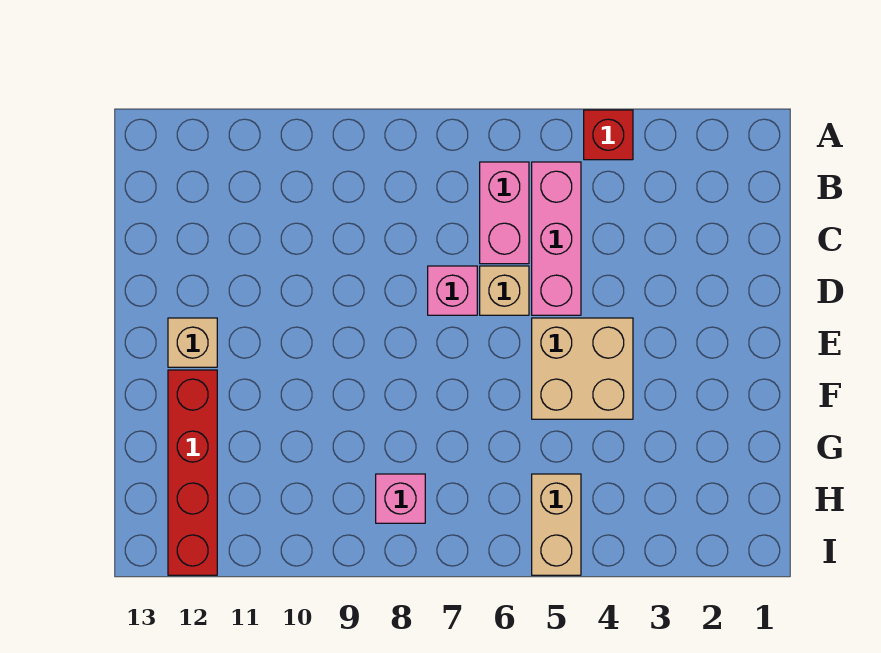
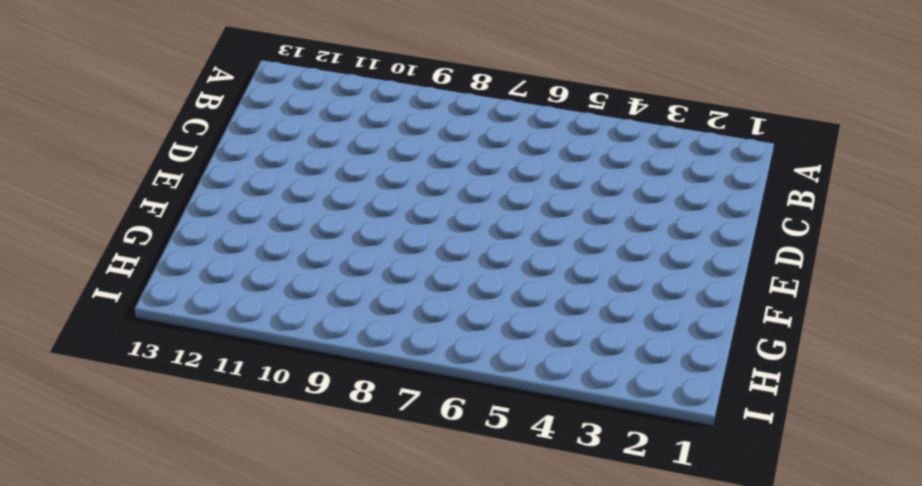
none -> red brick A4 level 1
none -> pink brick B5:D5 level 1

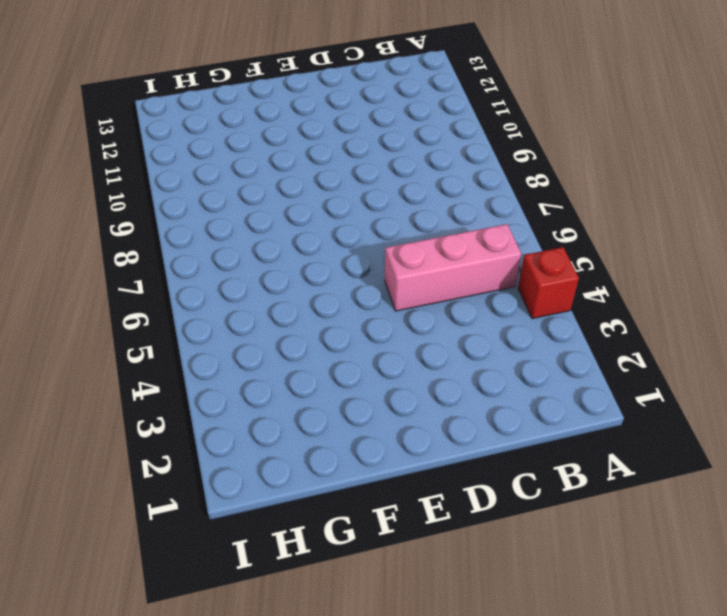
none -> pink brick B6:C6 level 1
none -> tan brick D6 level 1

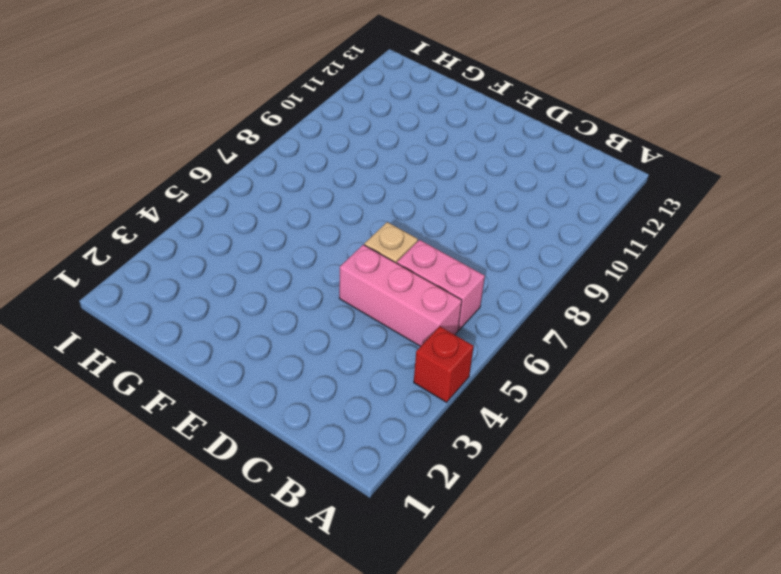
none -> pink brick D7 level 1
none -> tan brick E4:F5 level 1

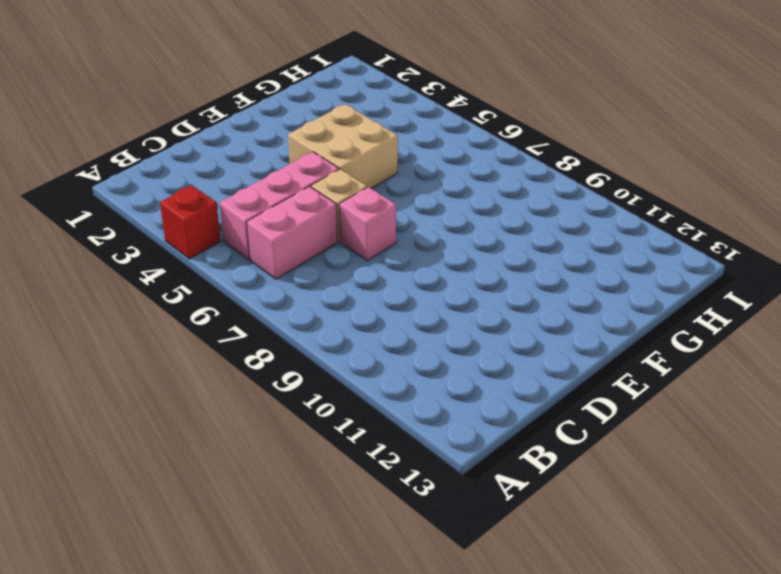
none -> tan brick E12 level 1
none -> red brick F12:I12 level 1

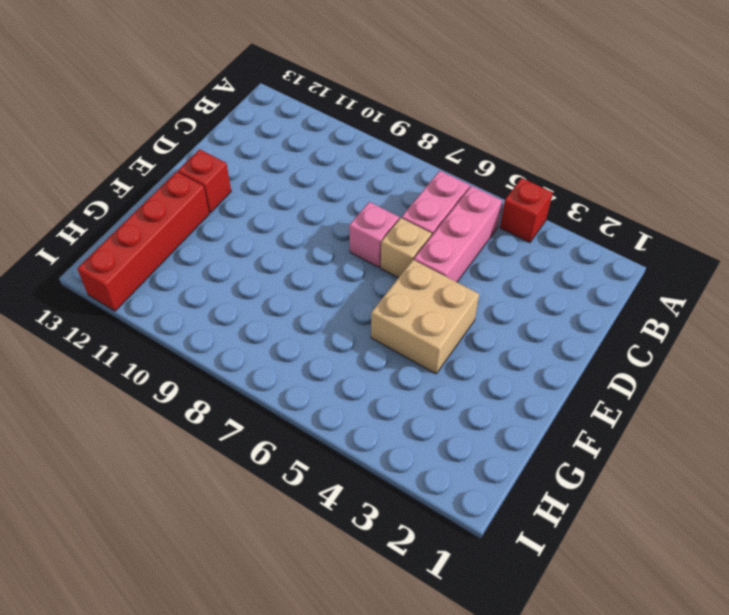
red brick E12 level 1 -> tan brick E12 level 1
none -> tan brick H5:I5 level 1
none -> pink brick H8 level 1

